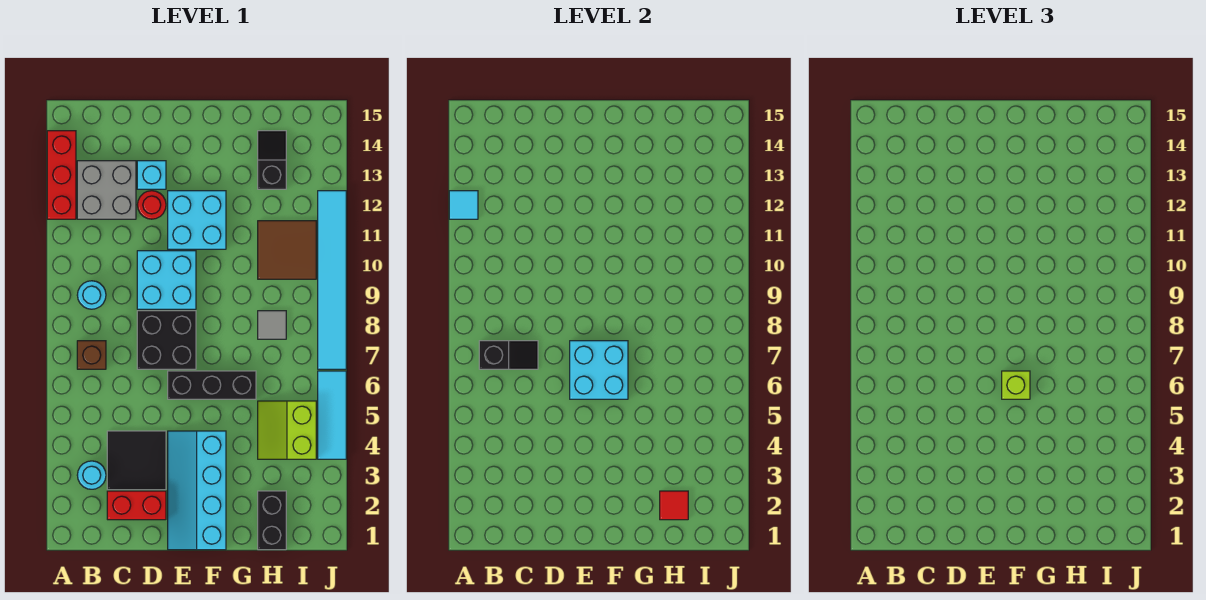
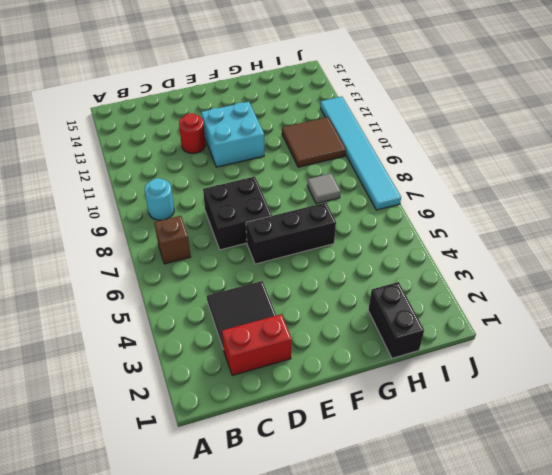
none -> red brick A12:A14 level 1
none -> cyan round brick B3 level 1
none -> grey brick B12:C13 level 1

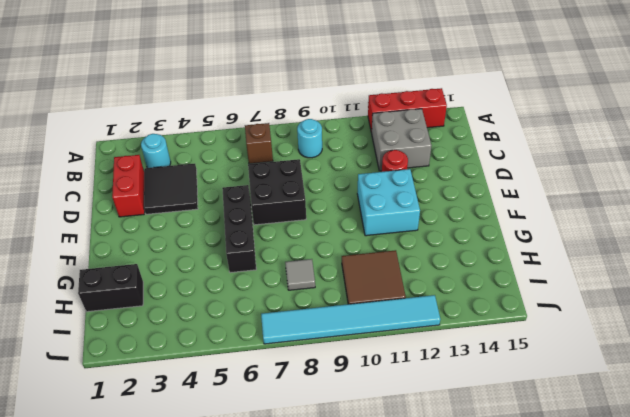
none -> cyan brick D9:E10 level 1
none -> cyan brick D13 level 1
none -> cyan slope E1:F4 level 1 top F

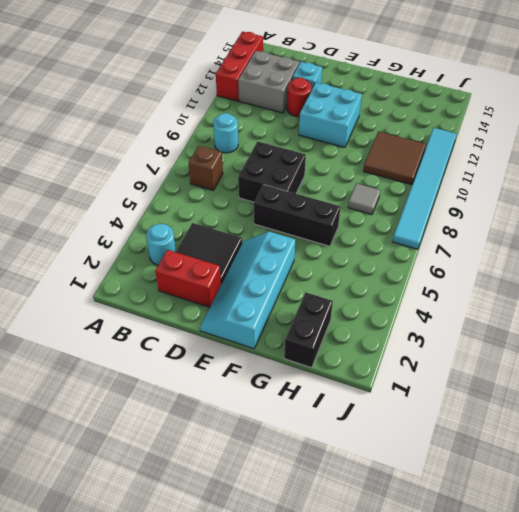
none -> cyan brick D9:E10 level 1
none -> lime slope H4:I5 level 1 top I
none -> black slope H13:H14 level 1 top 13

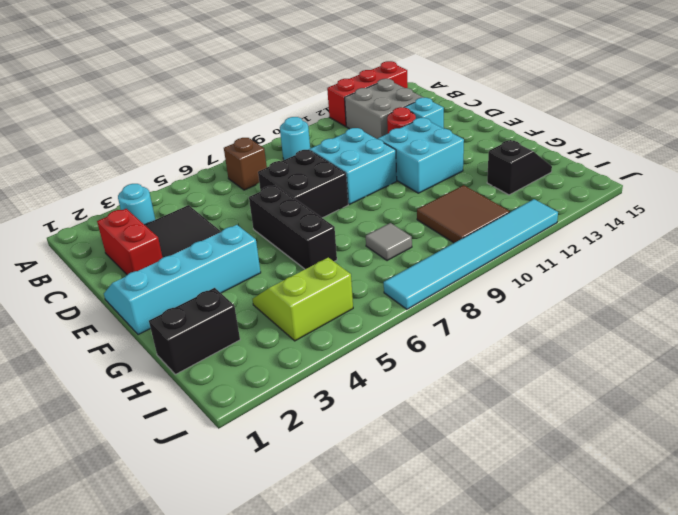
none -> cyan tile J4:J6 level 1
none -> cyan tile A12 level 2
none -> black slope B7:C7 level 2 top B

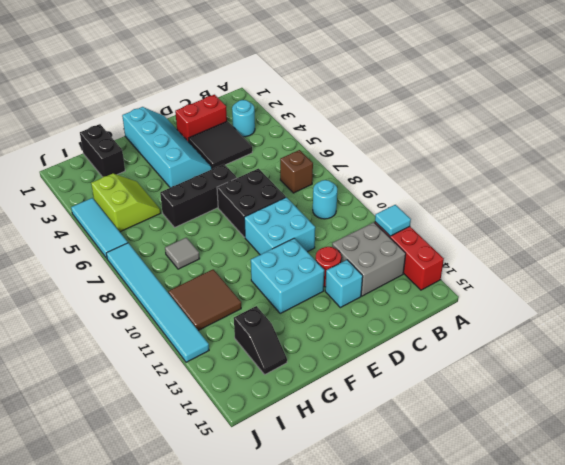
none -> black slope B7:C7 level 2 top B
none -> cyan brick E6:F7 level 2
none -> red tile H2 level 2

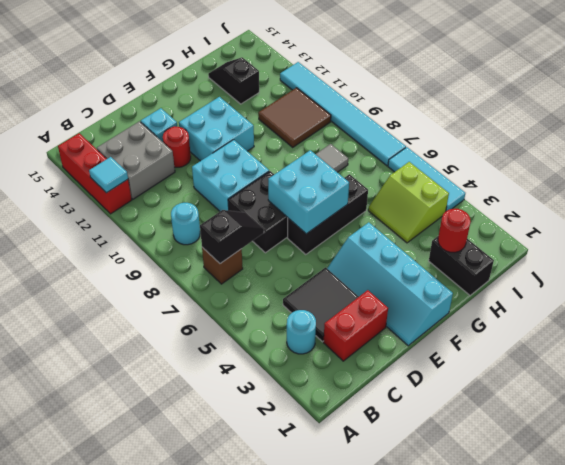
red round brick H2 level 2 -> red tile H2 level 2
none -> lime brick F6 level 3

